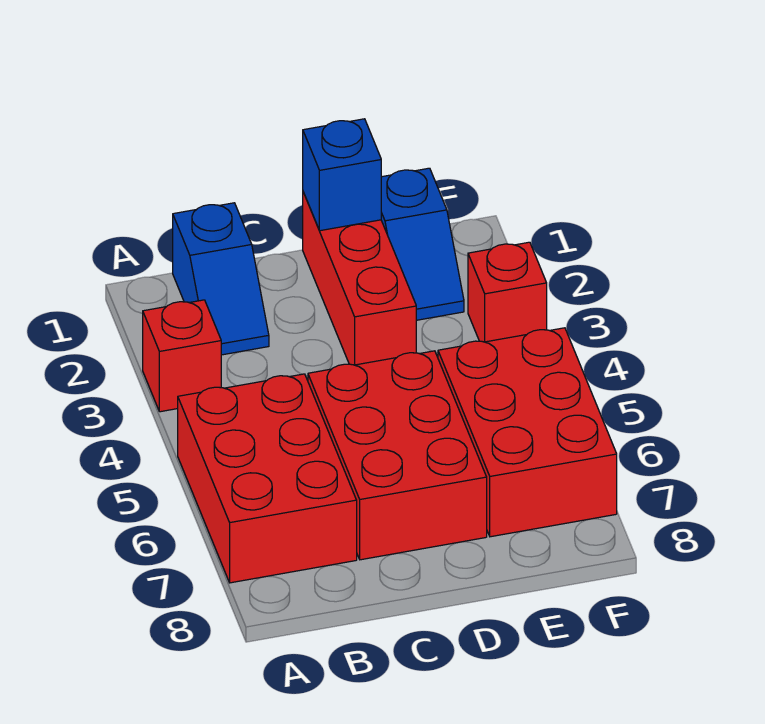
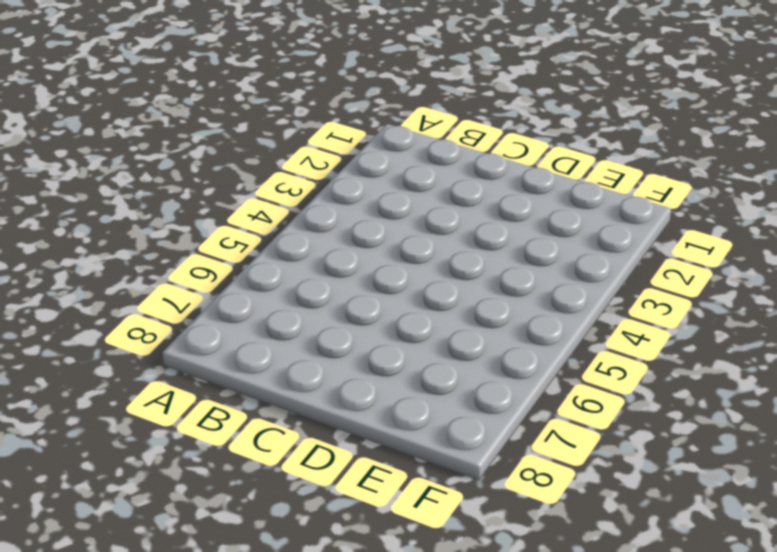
none -> red brick A3 level 1
none -> red brick A5:B7 level 1

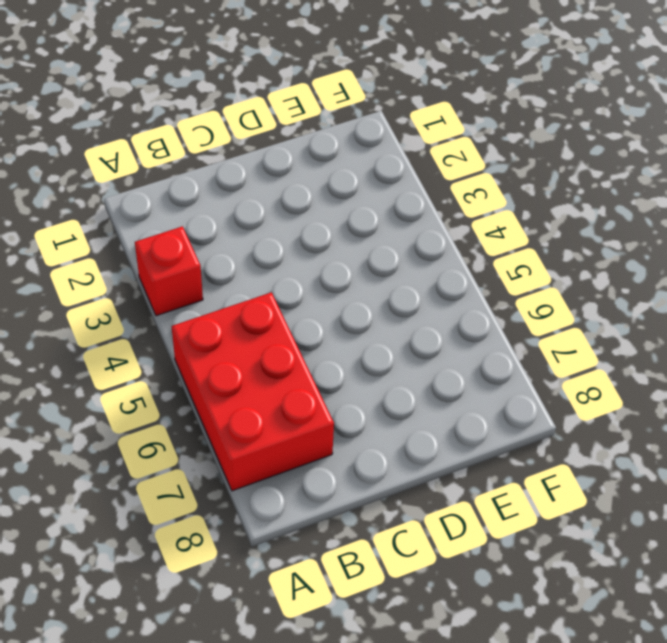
none -> blue slope B1:B2 level 1 top 1
none -> red brick C5:D7 level 1

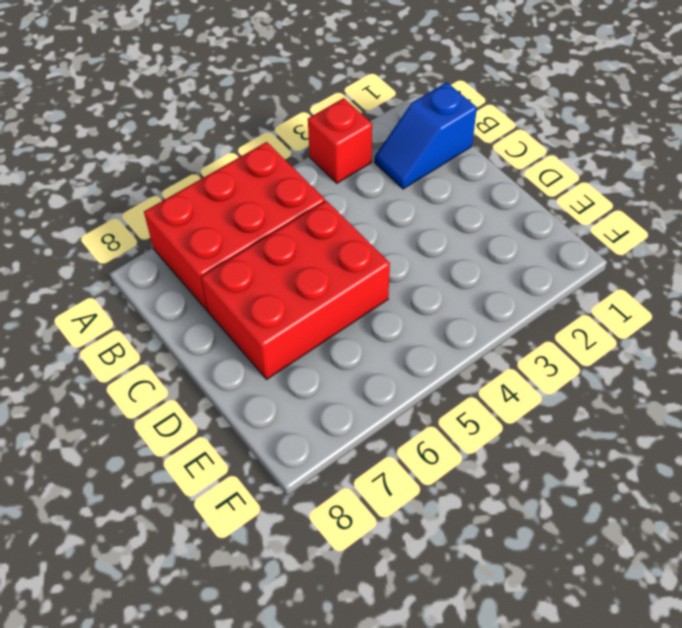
none -> red brick D1:D3 level 1
none -> blue slope E1:E2 level 1 top 1

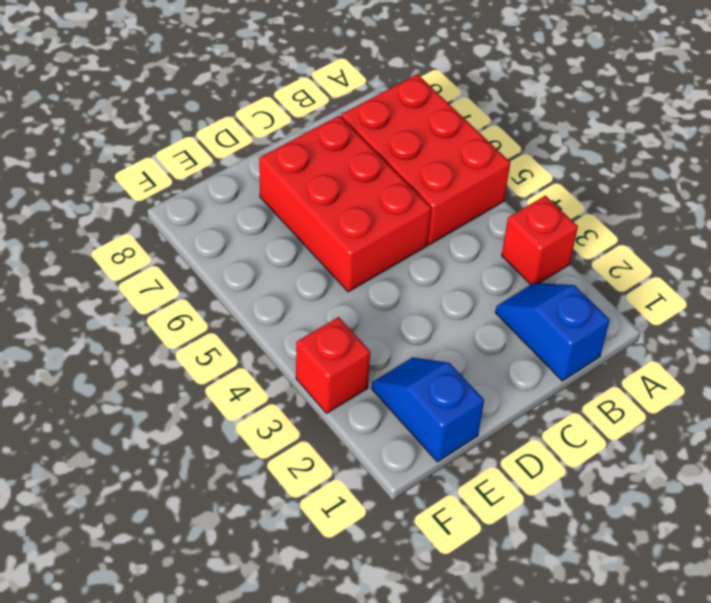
none -> red brick D1:D3 level 1
none -> red brick E5:F7 level 1

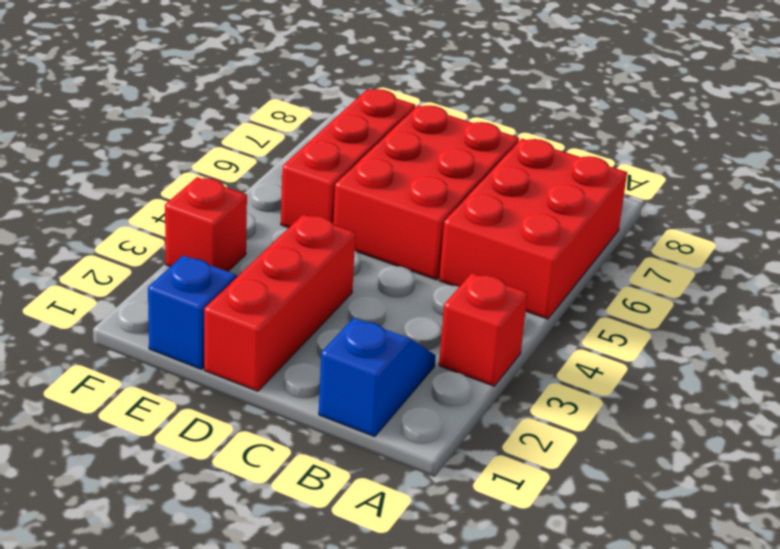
red brick E5:E7 level 1 -> red brick E5:F7 level 1
none -> blue brick D1 level 2

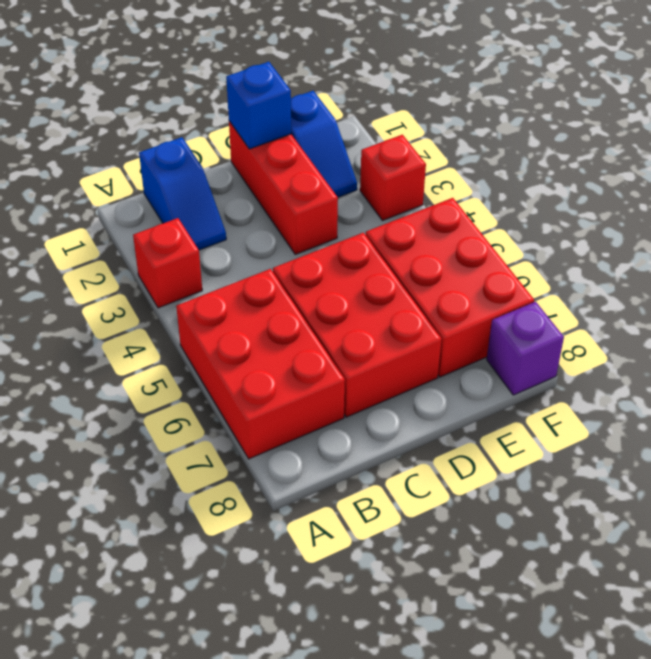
purple brick F8 level 1 -> none

